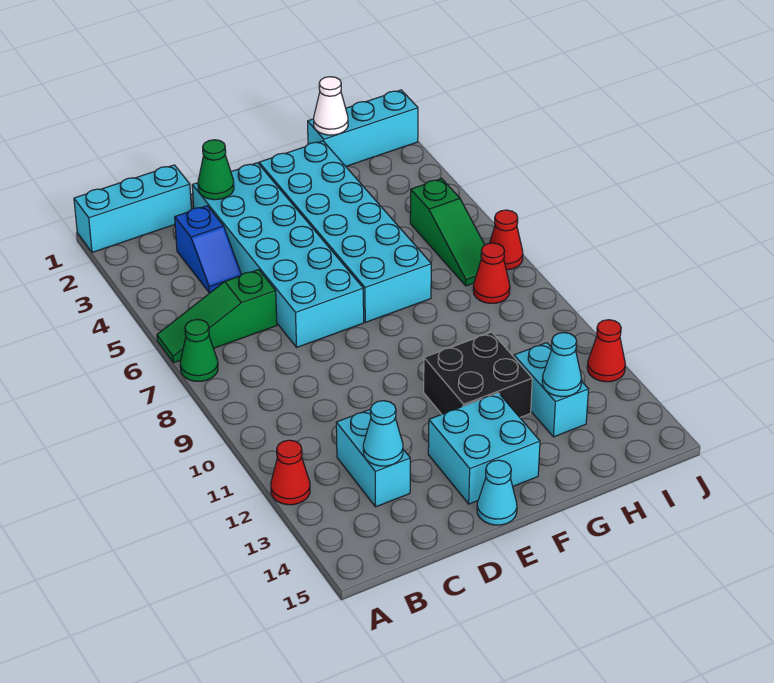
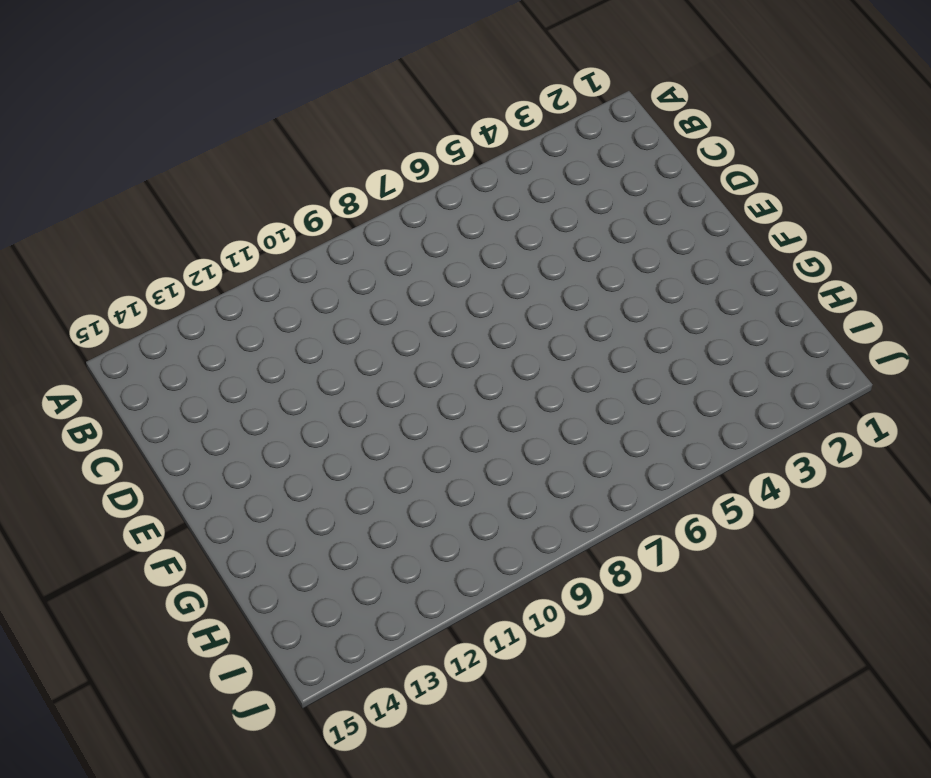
none -> cyan brick A1:C1 level 1
none -> green slope A6:C6 level 1 top C
none -> green cone A7 level 1

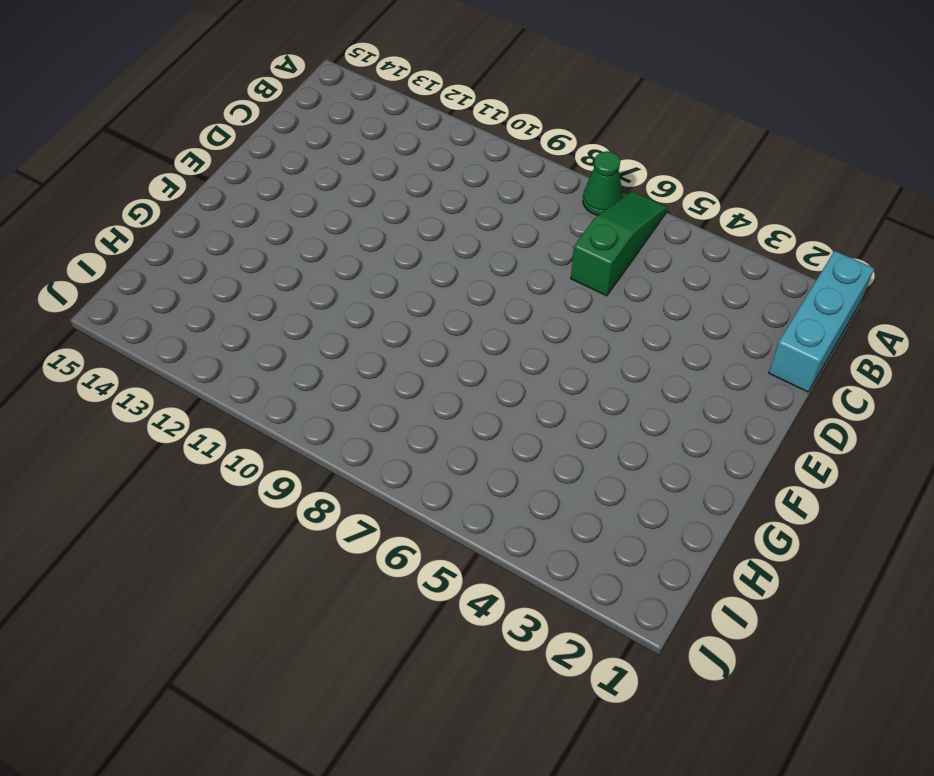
none -> red cone A12 level 1
none -> blue slope C3:C4 level 1 top 3
none -> cyan brick C12:C13 level 1

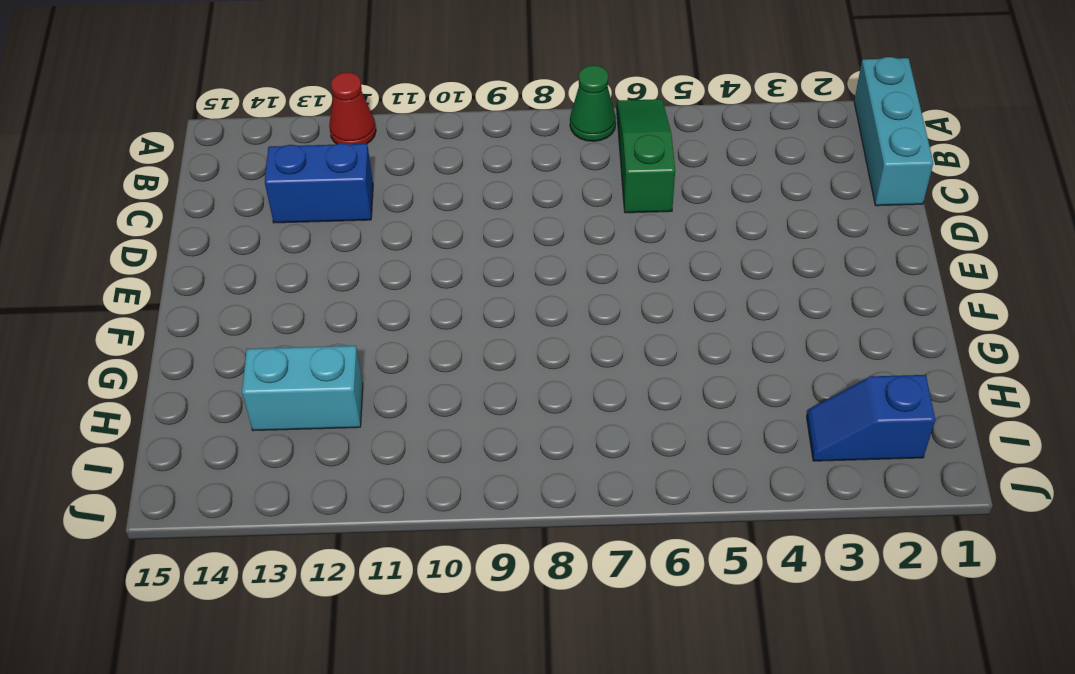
blue brick C12:C13 level 1 -> cyan brick C12:C13 level 1
blue slope I2:I3 level 1 top 2 -> blue slope C3:C4 level 1 top 3
none -> cyan brick D2:E7 level 1
none -> cyan brick E13:F14 level 1
none -> cyan cone E15 level 1

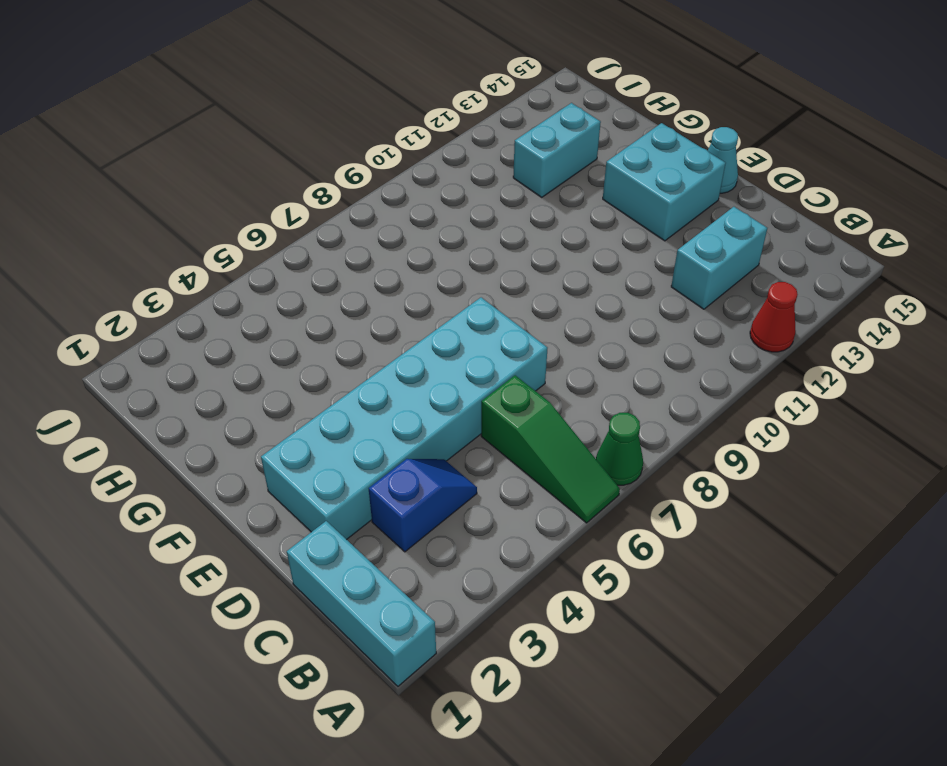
none -> cyan brick F2:G7 level 1
none -> black brick F11:G12 level 1
none -> cyan brick H1:J1 level 1

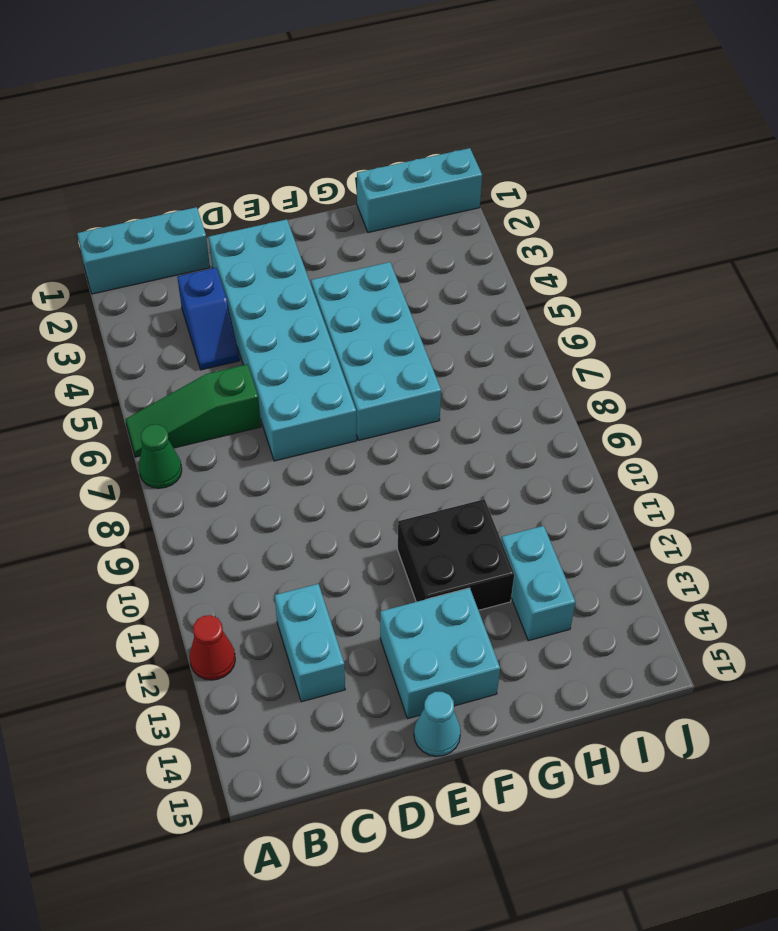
cyan brick F4:G7 level 1 -> cyan brick F2:G7 level 1
none -> green slope I5:I7 level 1 top 5
none -> red cone I8 level 1
none -> red cone J7 level 1

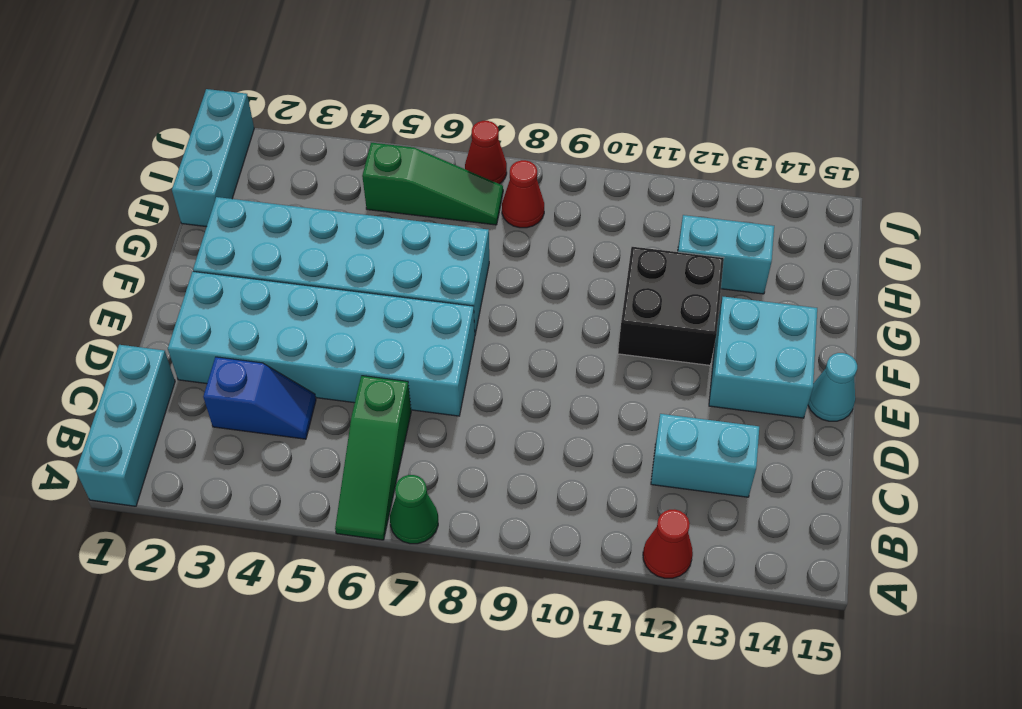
none -> red cone J12 level 1
none -> cyan cone C13 level 2
none -> green cone D2 level 2

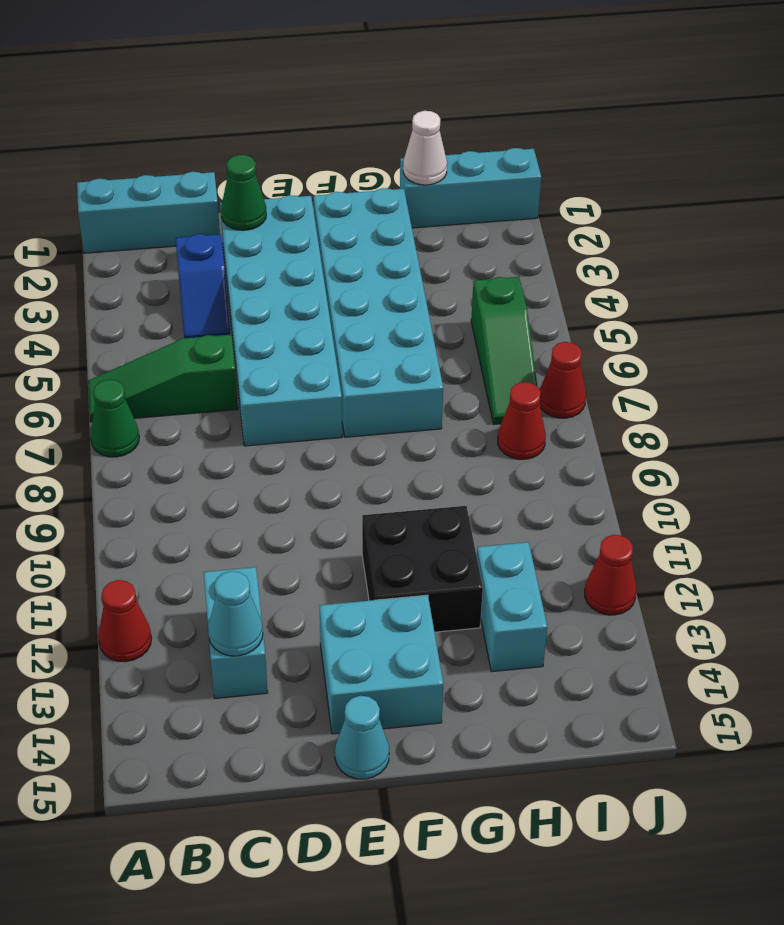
none -> cyan cone H13 level 2

